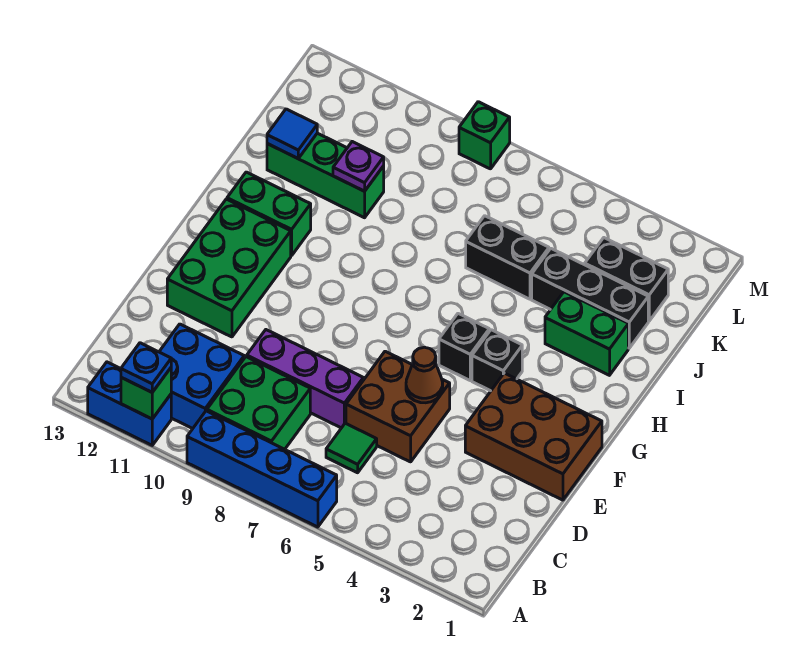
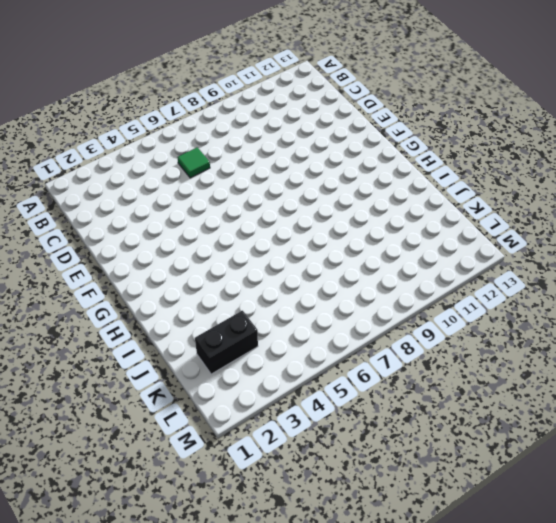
none -> blue brick A6:A9 level 1
none -> blue brick A11:A12 level 1
none -> green brick B8:C9 level 1

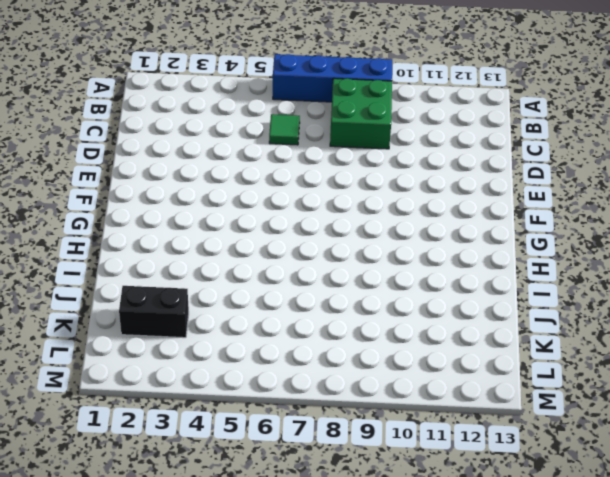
none -> blue brick A11:A12 level 1
none -> blue brick B10:C11 level 1
none -> brown brick D5:E6 level 1

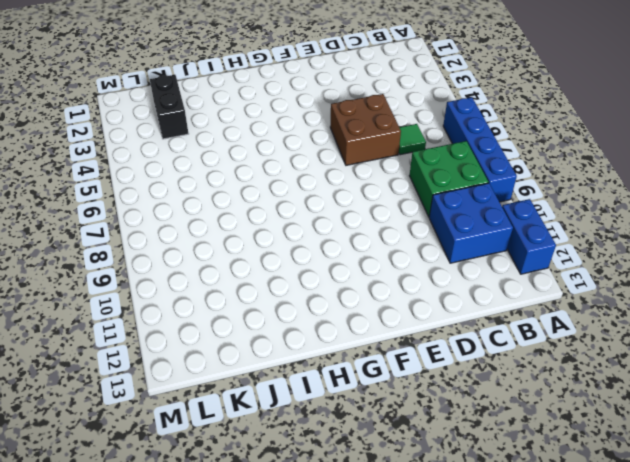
none -> purple brick D7:D9 level 1
none -> brown brick E1:F3 level 1
none -> green brick E11:G12 level 1

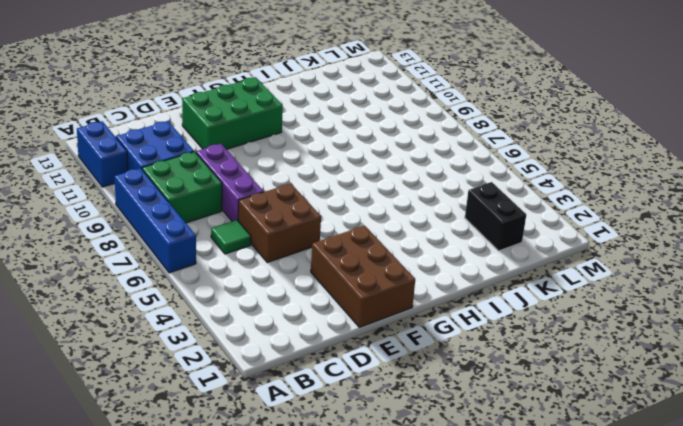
none -> black brick G4 level 1
none -> black brick G5 level 1
none -> green brick H11:H12 level 1

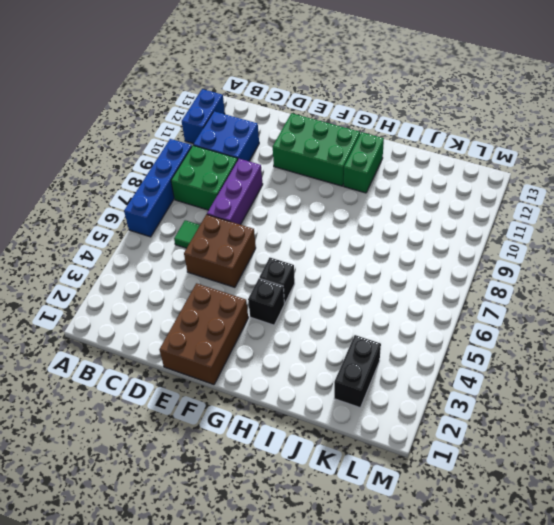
none -> green brick I2:I3 level 1
none -> black brick J2:J4 level 1
none -> black brick J5:J6 level 1

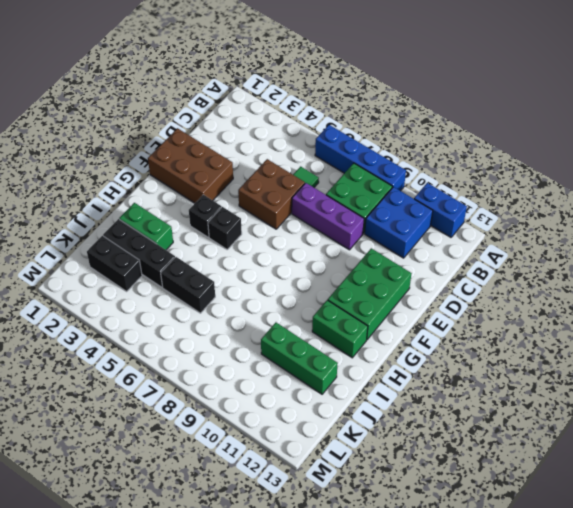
none -> green brick M8 level 1
none -> green brick A11 level 2
none -> brown cone E5 level 2

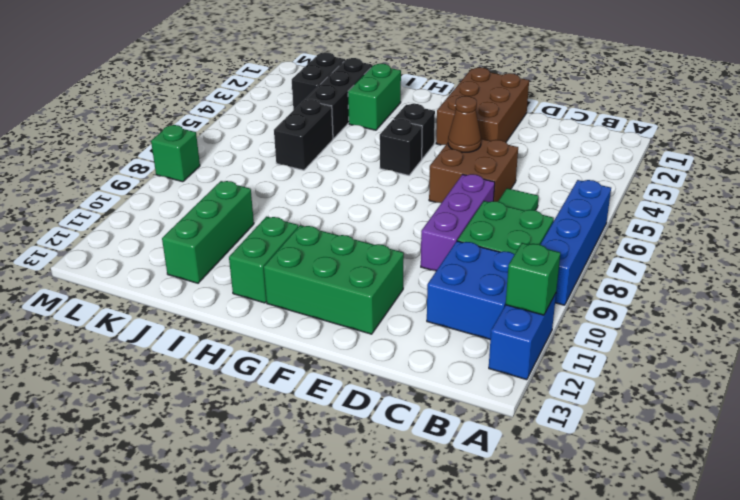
none -> purple plate J10 level 2
none -> blue tile J12 level 2
none -> blue plate A11 level 3

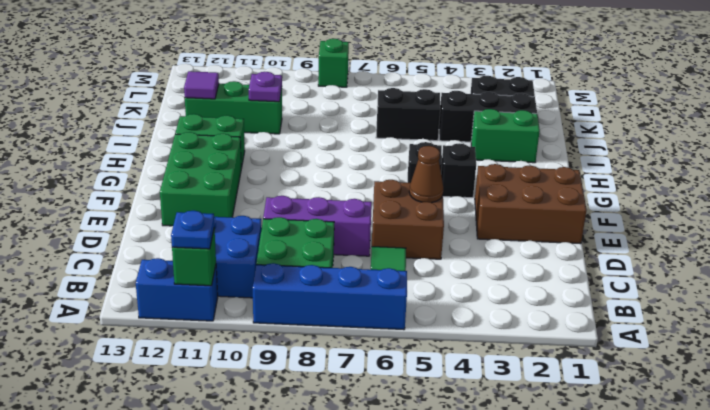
purple tile J12 level 2 -> blue tile J12 level 2

